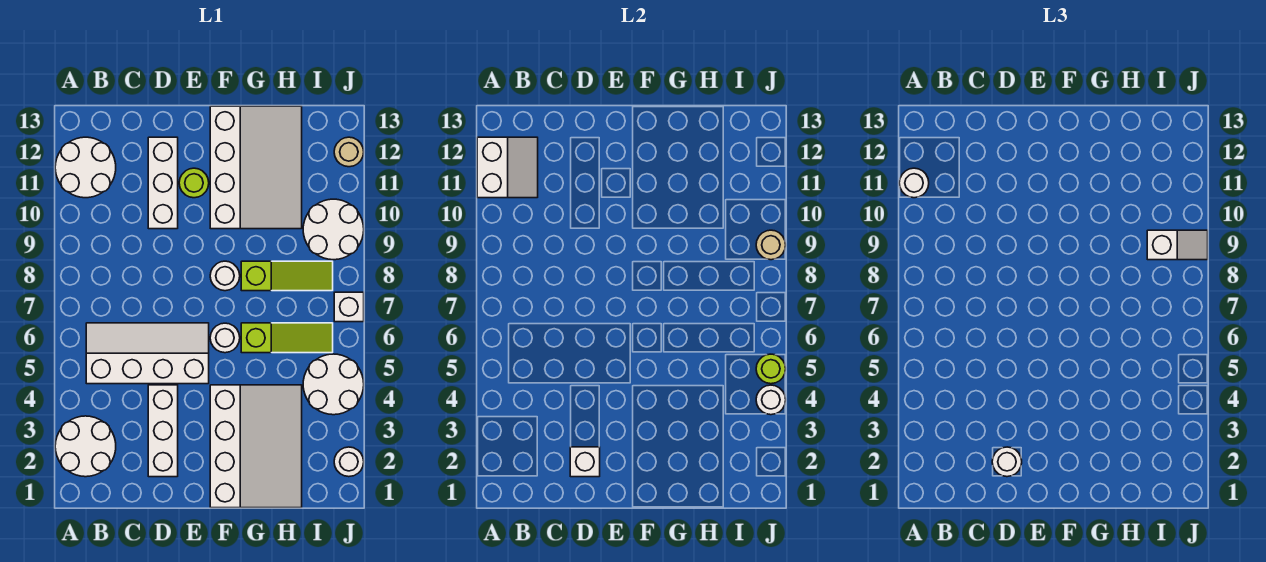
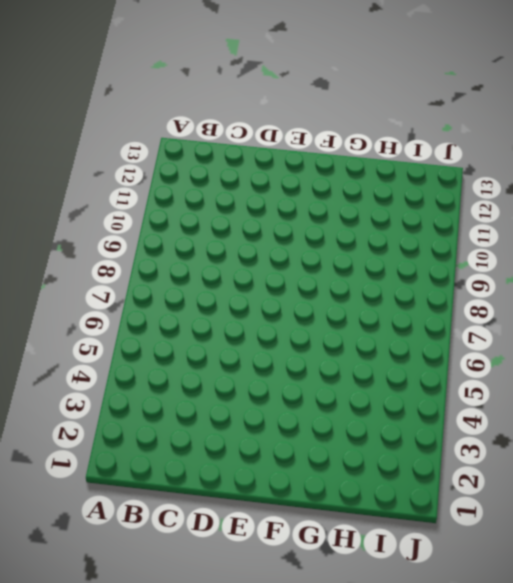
none -> white round brick A2:B3 level 1
none -> white round brick A11:B12 level 1
none -> white slope B5:E6 level 1 top 5

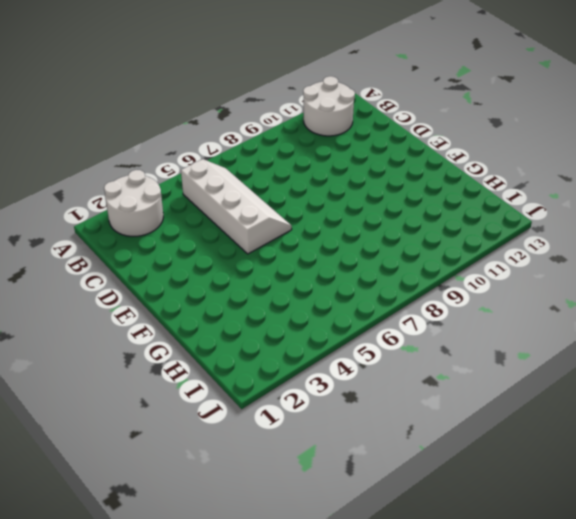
none -> white brick D2:D4 level 1
none -> white brick D10:D12 level 1
none -> lime round brick E11 level 1

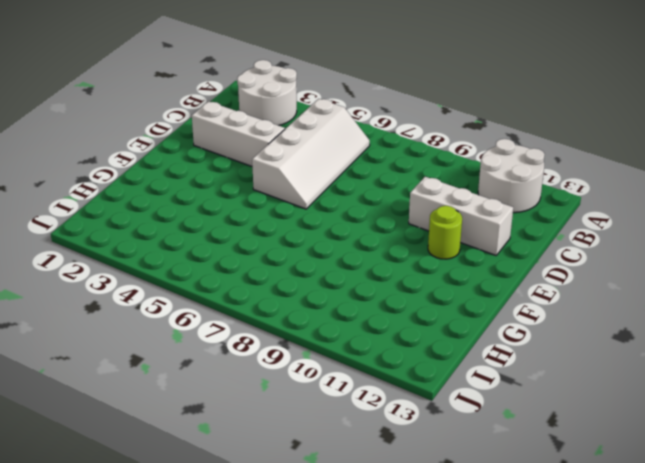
none -> white slope F1:H4 level 1 top F
none -> white round brick F6 level 1
none -> white round brick F8 level 1

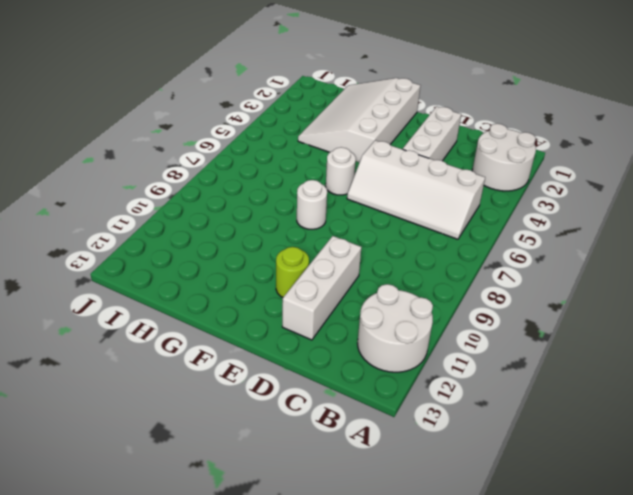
none -> white slope F10:H13 level 1 top F
none -> lime slope G6:I6 level 1 top G
none -> lime slope G8:I8 level 1 top G

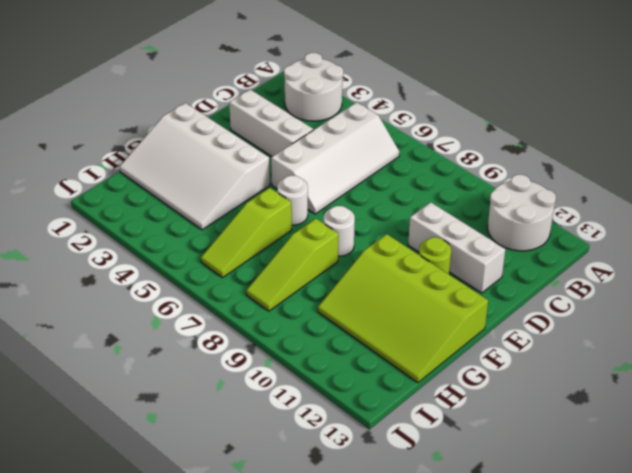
lime slope F10:H13 level 1 top F -> white slope F10:H13 level 1 top F
none -> white round brick I4:J5 level 1
none -> white round brick I9:J10 level 1
none -> white round brick J2 level 1

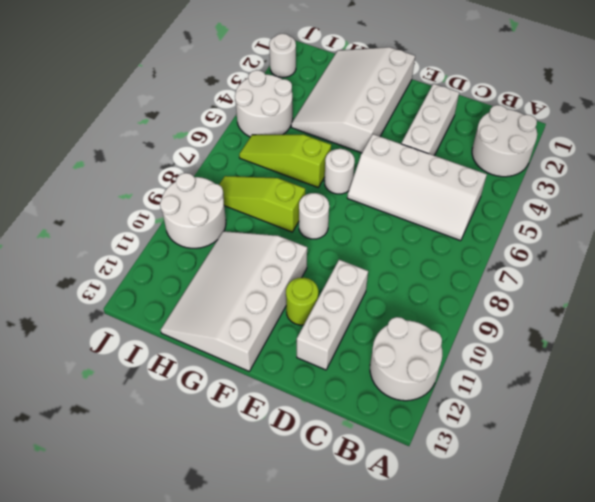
none -> white brick J7 level 1
none -> tan round brick J12 level 1
none -> white slope A11:B12 level 2 top A

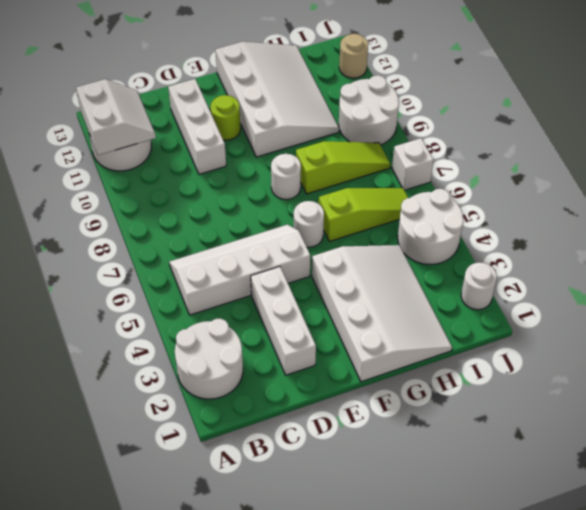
none -> white brick D2 level 2
none -> white round brick J4 level 2
none -> lime round brick J5 level 2

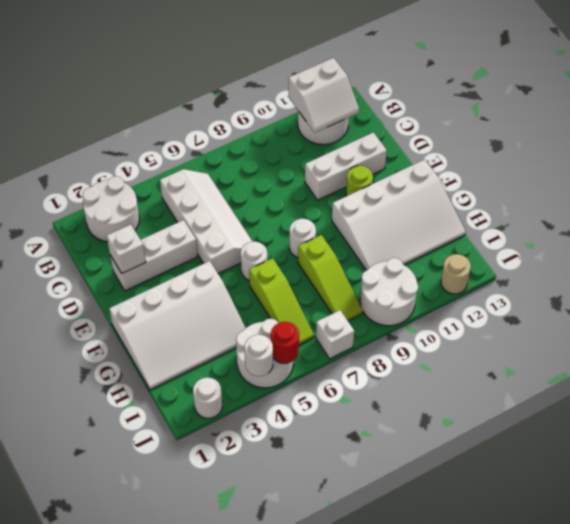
red round brick J5 level 2 -> lime round brick J5 level 2
none -> tan round brick J9 level 2
none -> white round brick A11 level 3
none -> white round brick D2 level 3

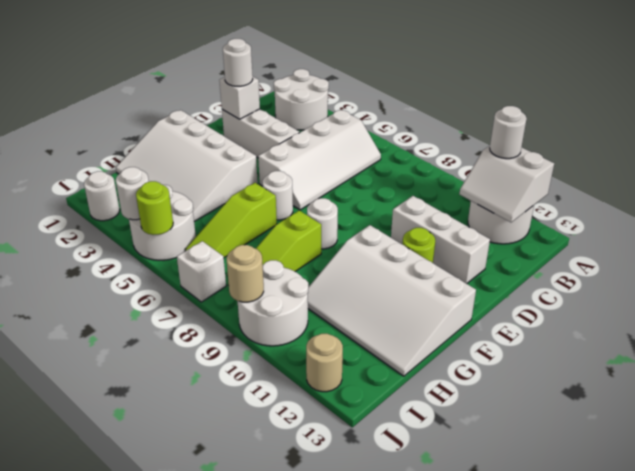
none -> white slope I9:J9 level 3 top I

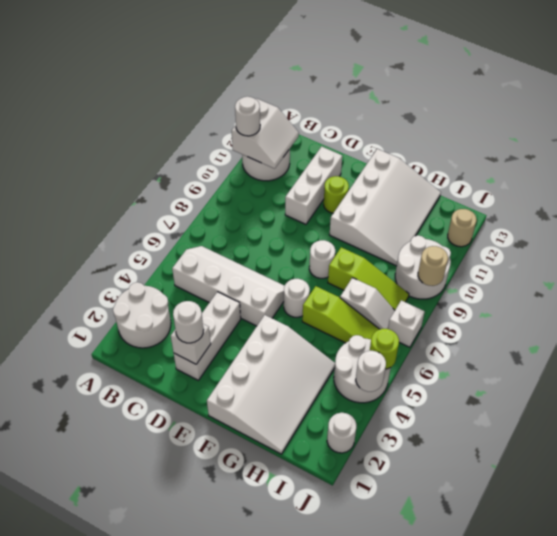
white slope H7:I7 level 1 top H -> white slope I9:J9 level 3 top I

